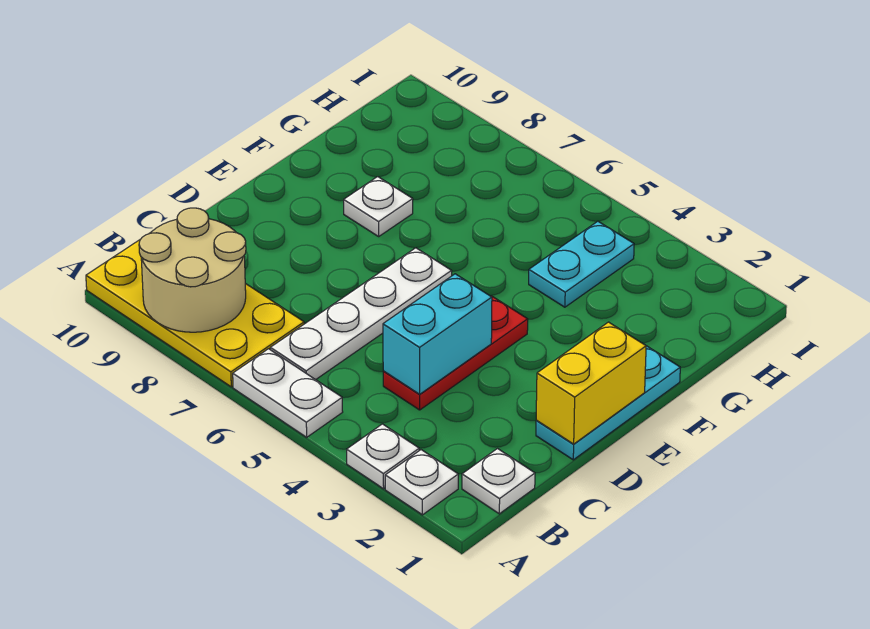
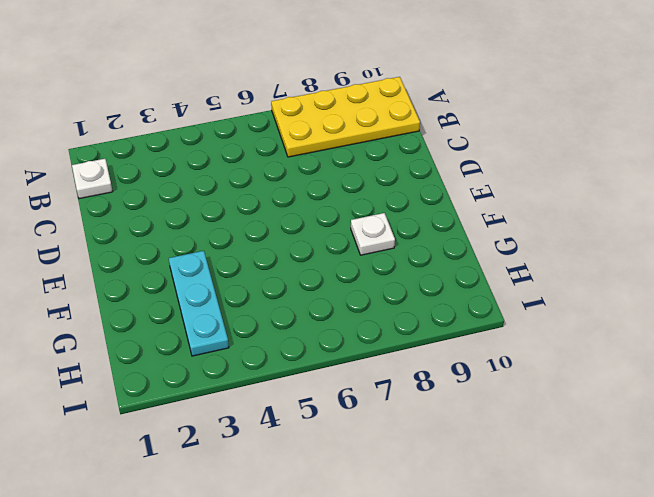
cyan plate F3:H3 level 1 -> cyan plate D1:F1 level 1
none -> white plate A2 level 1
none -> white plate A3 level 1
none -> white plate A5:A6 level 1

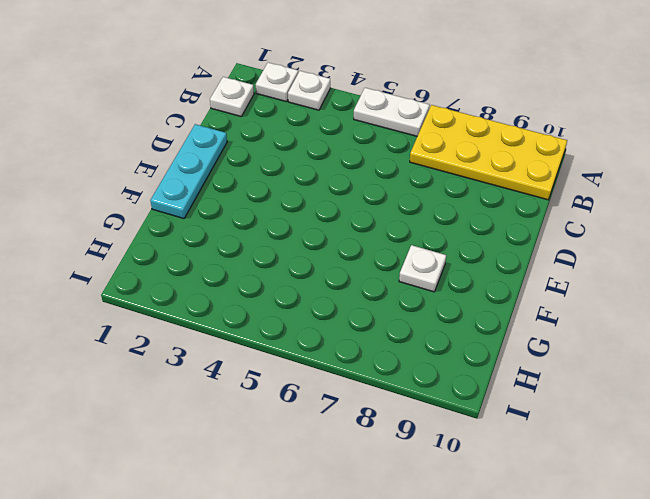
none -> white plate B6:E6 level 1
none -> red plate C4:E4 level 1
none -> cyan plate G4:H4 level 1

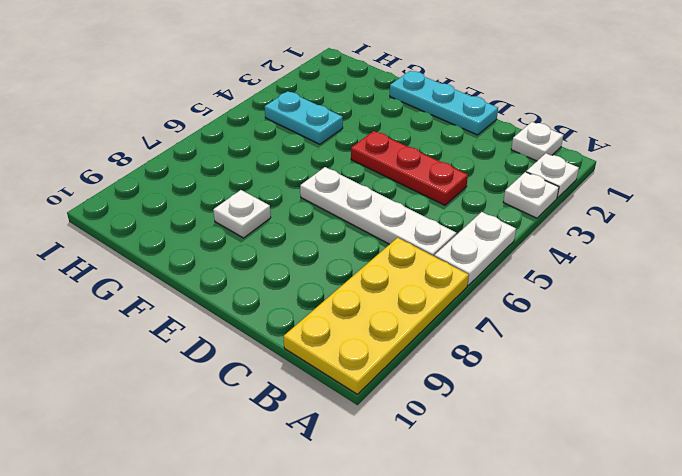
none -> tan round brick A8:B9 level 2
none -> cyan brick C4:D4 level 2
none -> yellow brick D1:E1 level 2

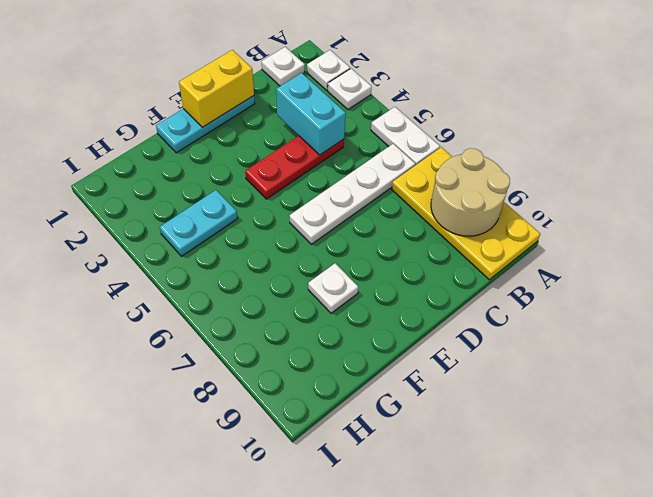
cyan brick C3:C4 level 2 -> cyan brick C4:D4 level 2

